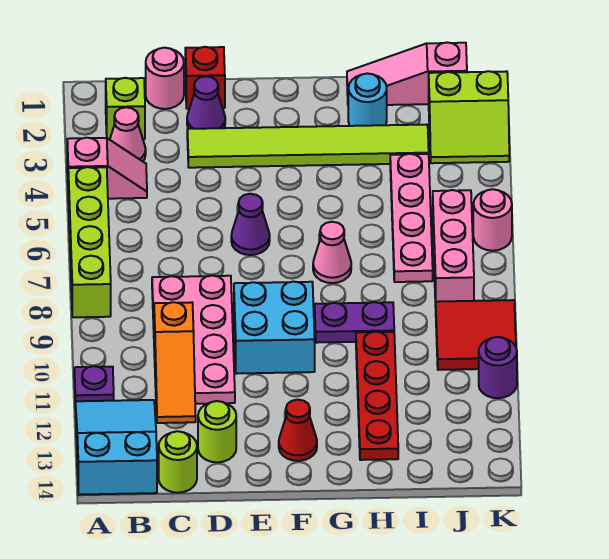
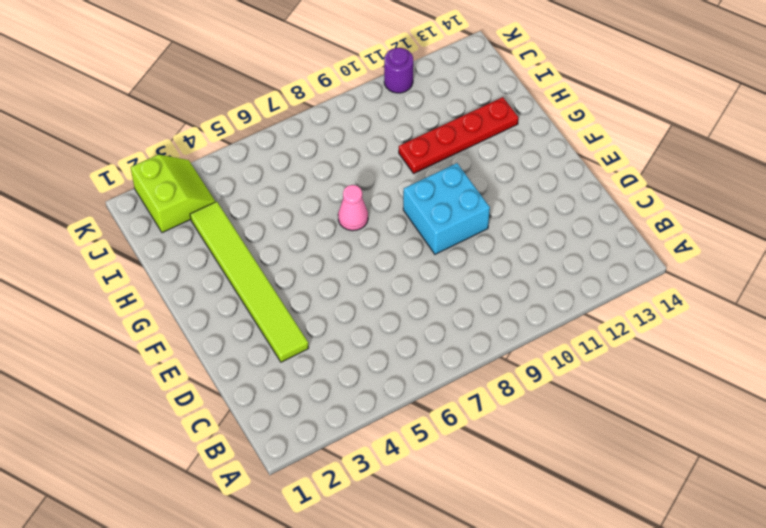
none -> pink slope A4:B4 level 1 top A
none -> lime brick A5:A8 level 1
none -> purple plate A11 level 1

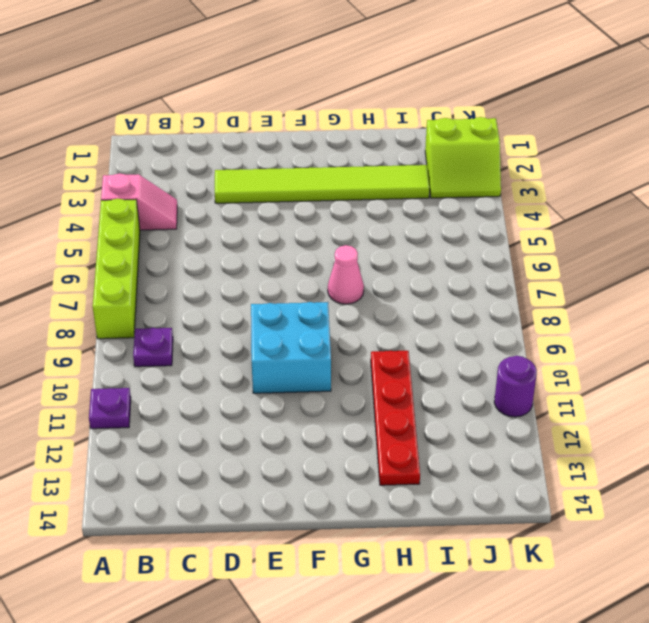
purple plate B9 level 1 -> none
none -> cyan slope A12:B14 level 1 top 14
none -> lime brick B2 level 1
none -> pink cone B3 level 1

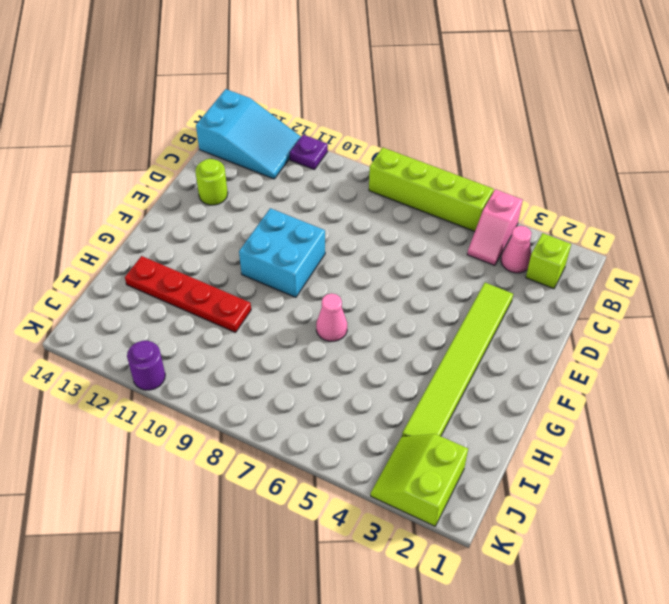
none -> pink round brick C1 level 1
none -> pink plate C8:D11 level 1
none -> lime round brick C14 level 1

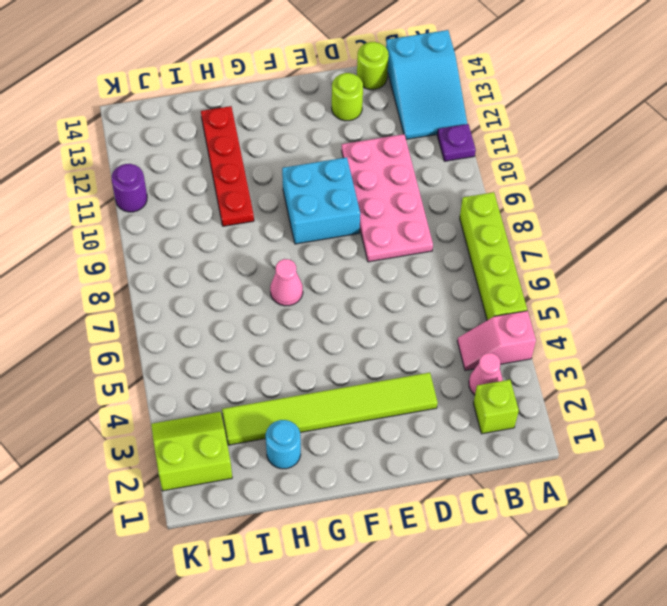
none -> pink round brick C1 level 1
none -> red brick D1 level 1
none -> purple cone D2 level 1

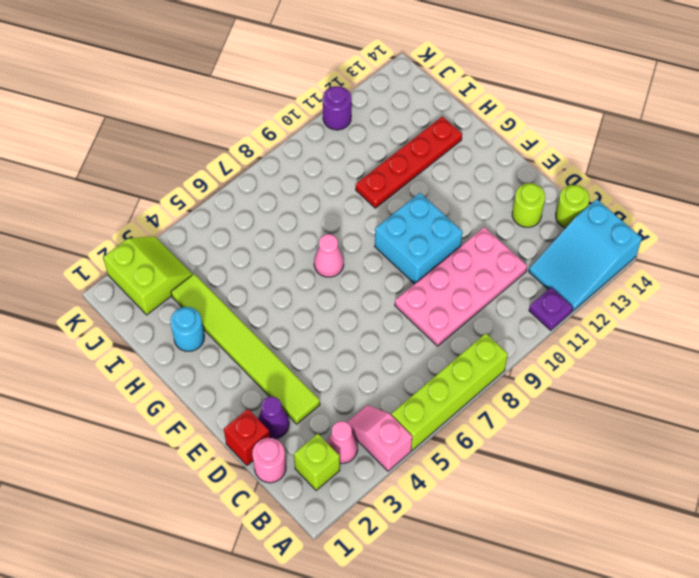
none -> purple cone E6 level 1
none -> red cone F13 level 1
none -> purple plate G9:H9 level 1

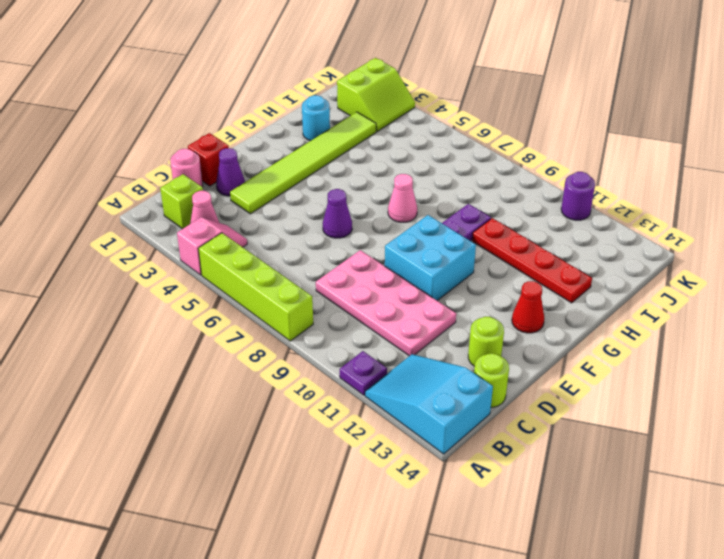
none -> pink slope H1:J1 level 1 top J
none -> pink plate I4:I7 level 1
none -> pink brick J6:J8 level 1

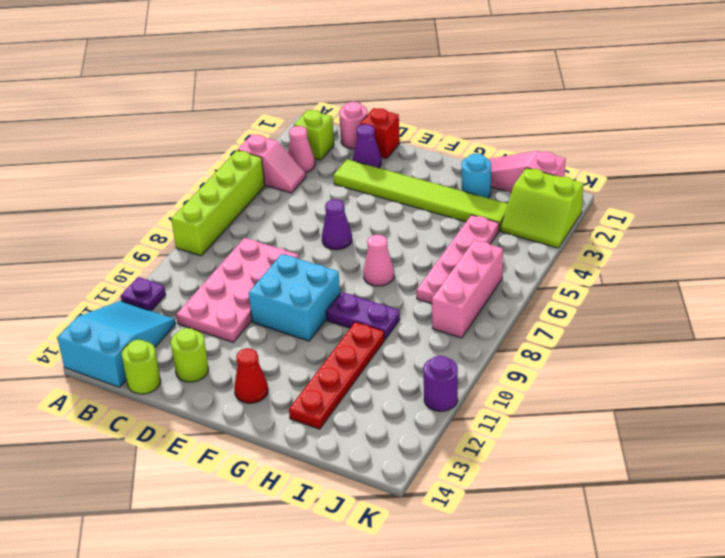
none -> red tile J9:K10 level 1
none -> pink round brick K6 level 1
none -> orange slope C10:C12 level 2 top 10

